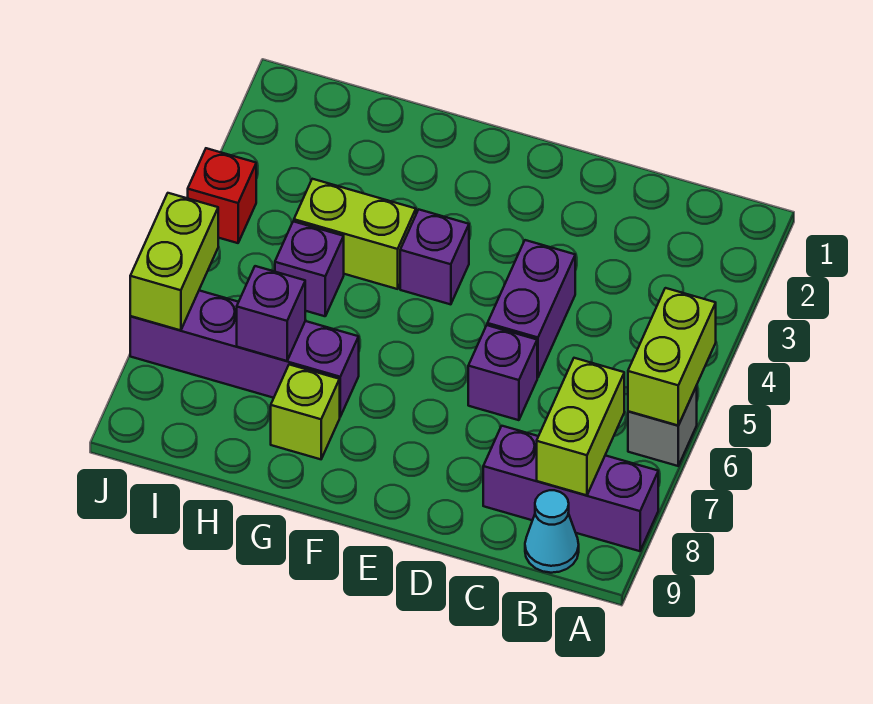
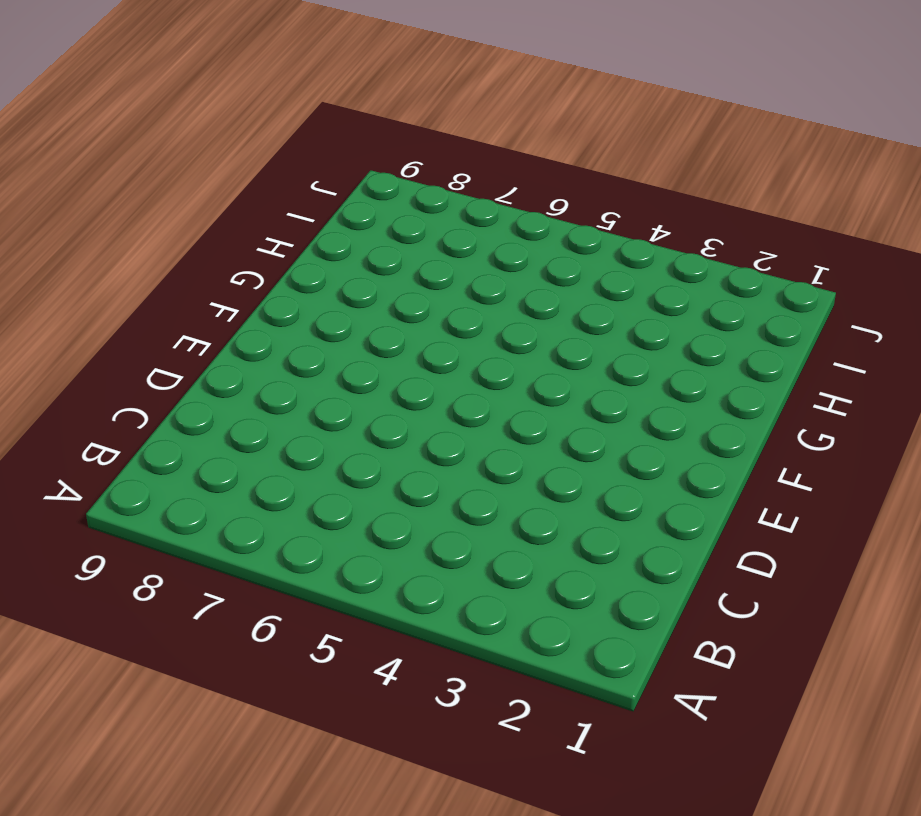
none -> grey brick A6 level 1
none -> purple brick A8:C8 level 1
none -> cyan cone B9 level 1

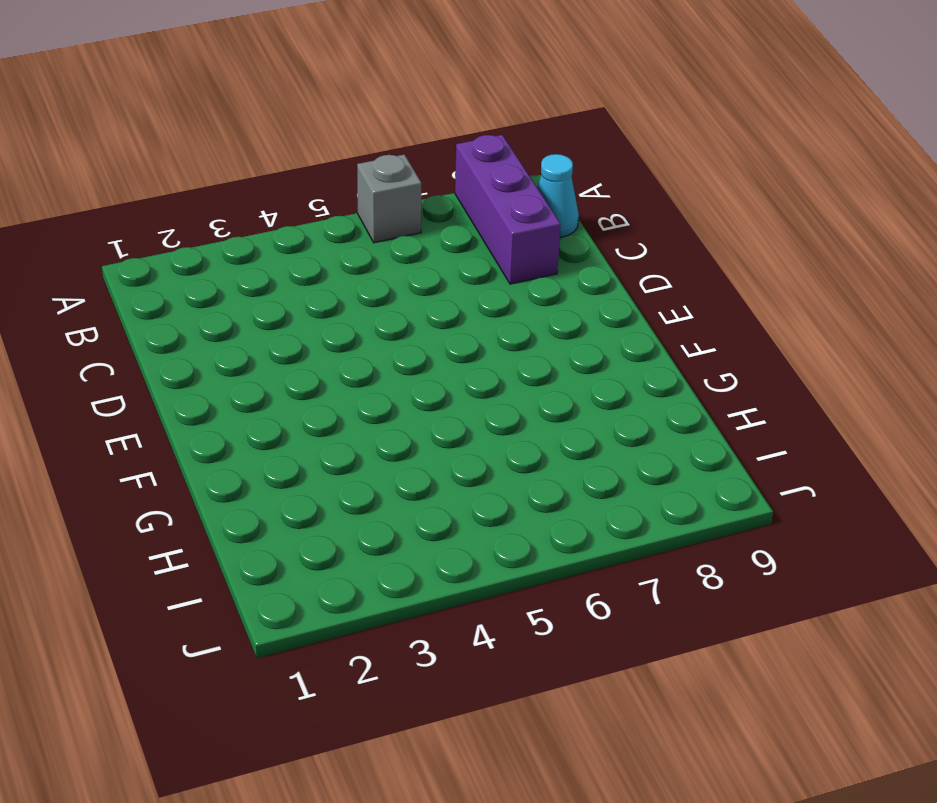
none -> purple brick D4:D5 level 1
none -> purple brick D6 level 1
none -> purple brick F4 level 1

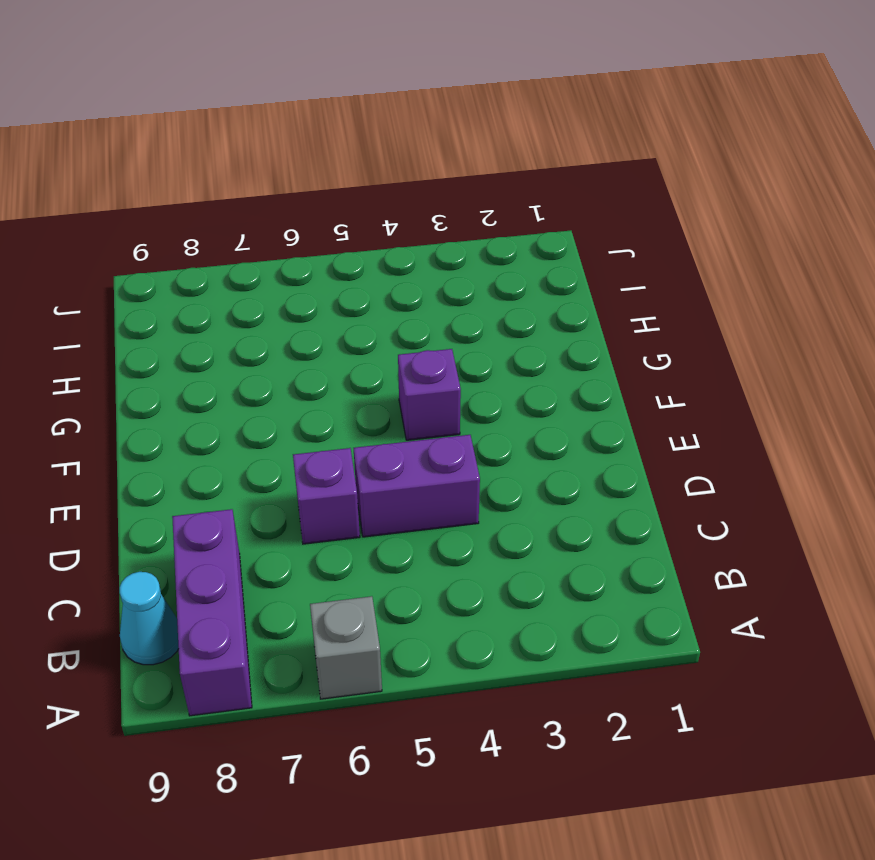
none -> lime brick G4:H4 level 1
none -> purple brick G7:J7 level 1
none -> lime brick G8 level 1

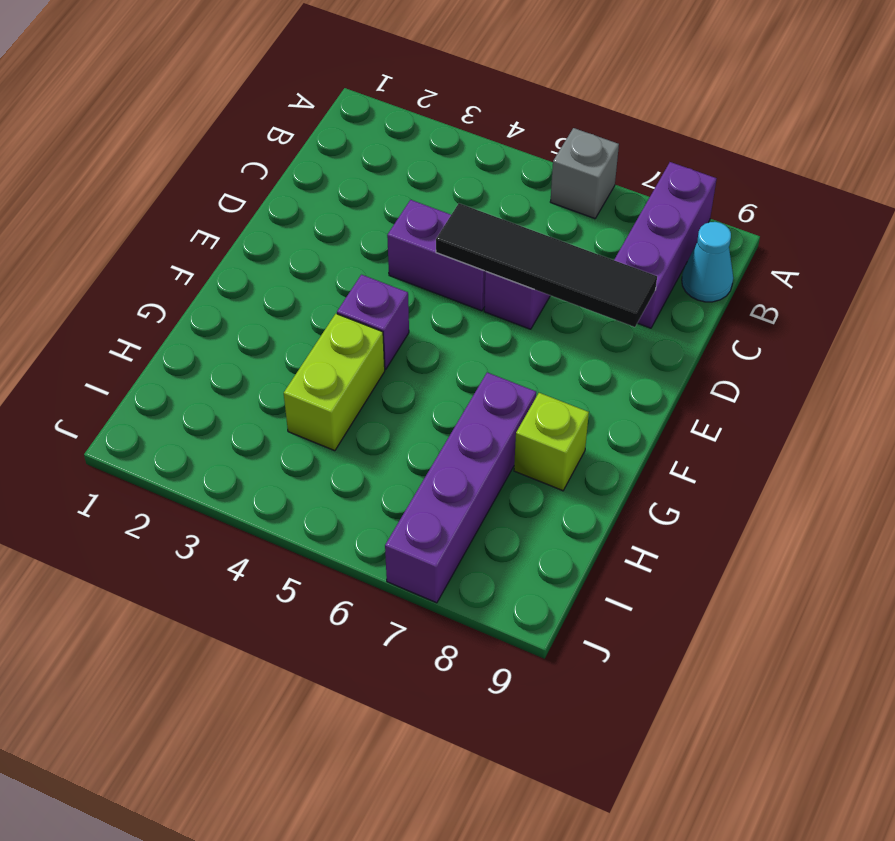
black tile D5:D8 level 2 -> none
none -> purple brick H5 level 1
none -> red brick J4 level 1
none -> lime brick A5:A6 level 2

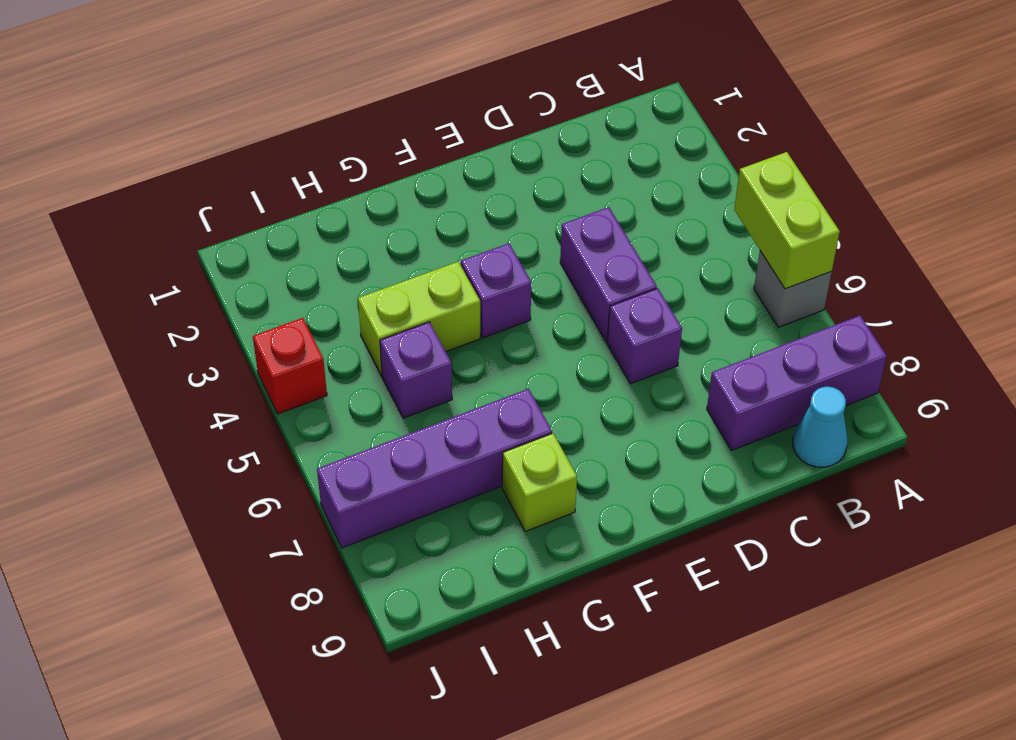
none -> lime brick B7:B8 level 2
none -> purple brick H7 level 2
none -> lime brick J6:J7 level 2

